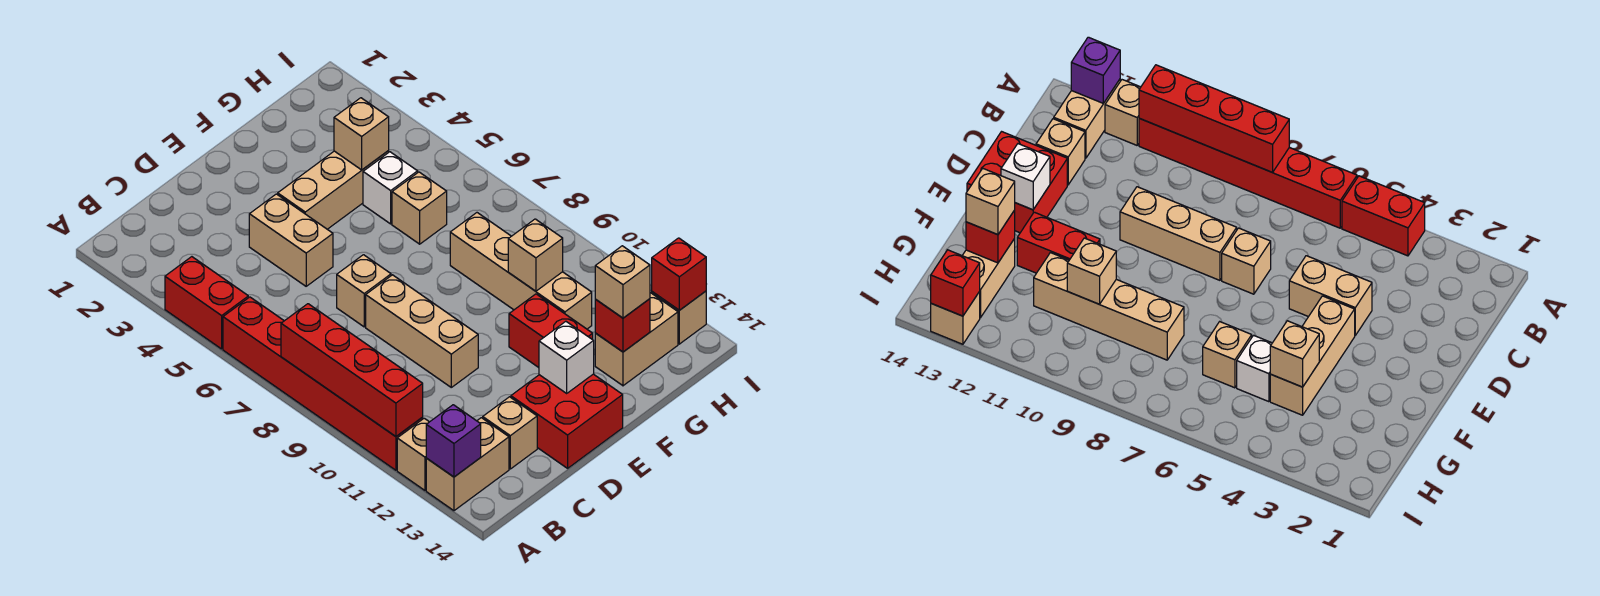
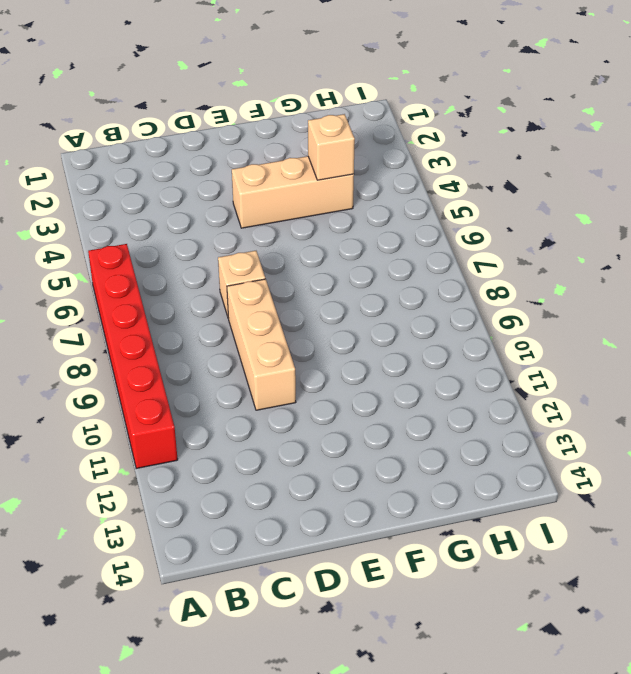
none -> red brick A4:A5 level 1
none -> tan brick A12 level 1
none -> tan brick A13:B13 level 1

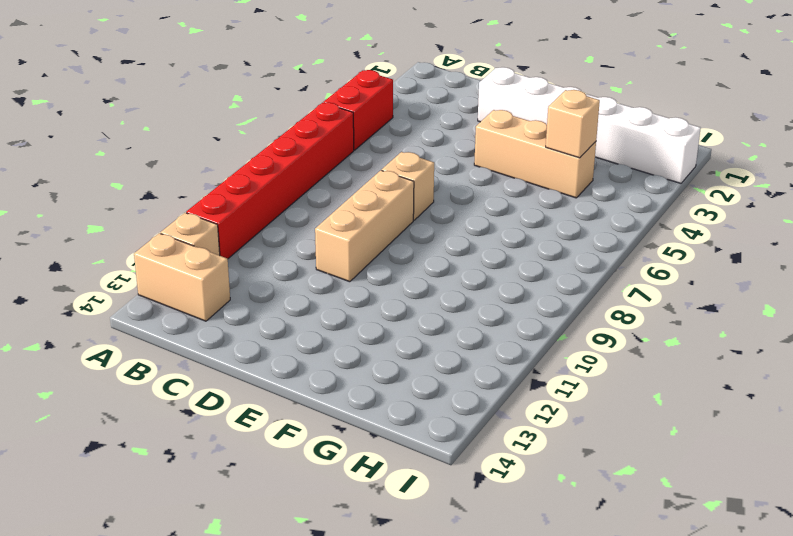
white brick D2:I2 level 1 -> none
none -> tan brick C13 level 1
none -> tan brick D4:D5 level 1
none -> red brick D13:E14 level 1

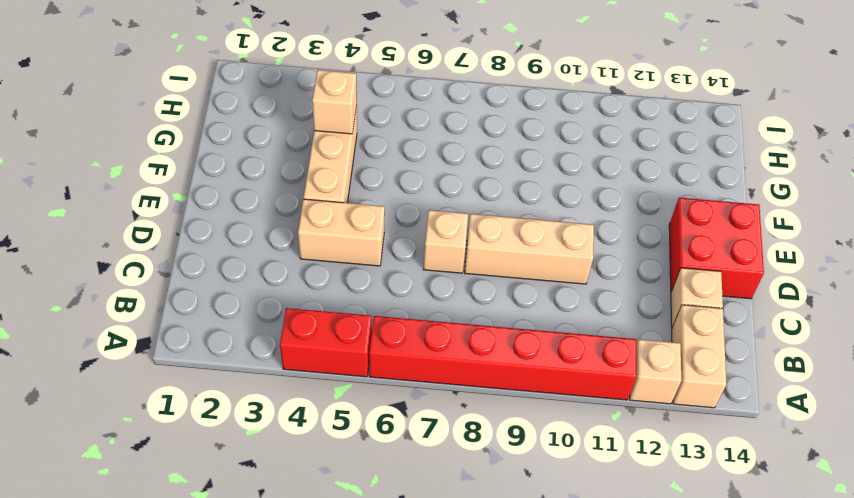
none -> red brick F11:F12 level 1
none -> white brick G5 level 1
none -> tan brick G6 level 1

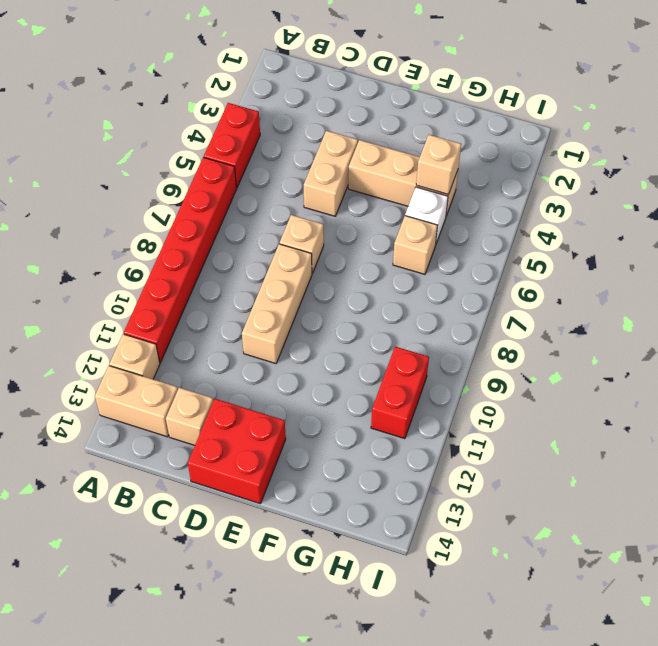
red brick H10:H11 level 1 -> red brick F11:F12 level 1
none -> tan brick G8:G11 level 1
none -> tan brick G13:H13 level 1
none -> tan brick I13 level 1

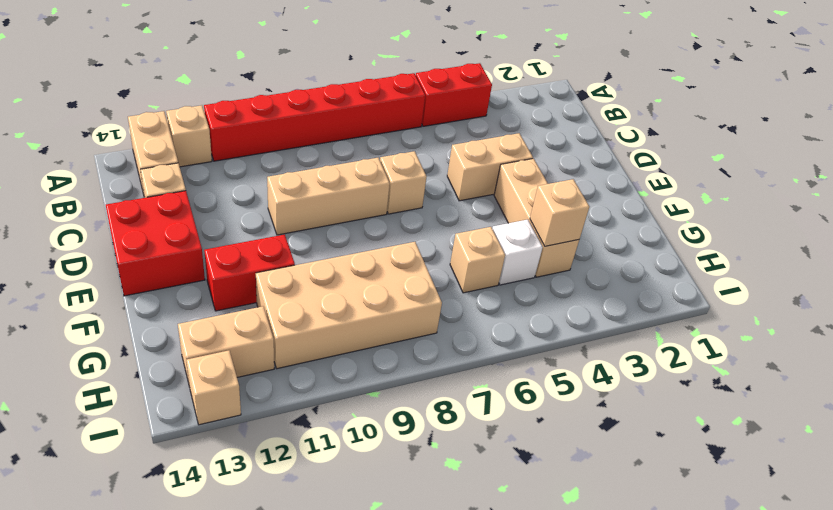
tan brick G8:H11 level 1 -> tan brick G8:G11 level 1
tan brick H12:H13 level 1 -> tan brick G13:H13 level 1
none -> red brick A8:A11 level 2
none -> purple brick A13 level 2
none -> white brick E13 level 2

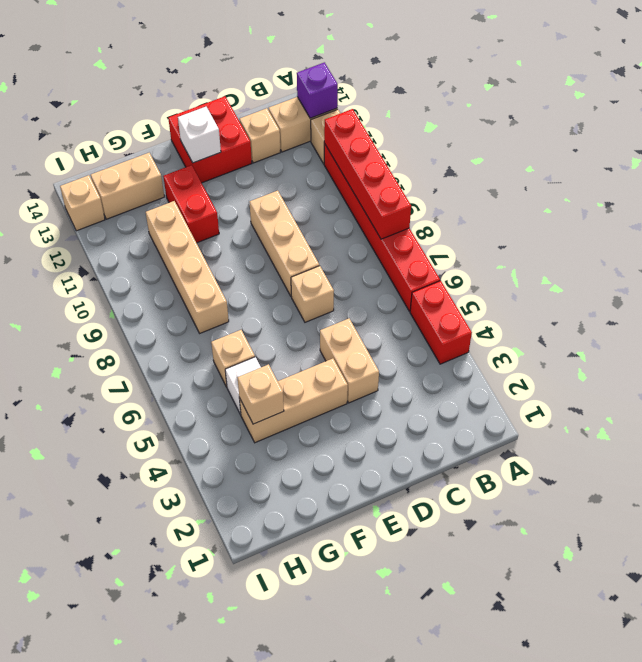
none -> tan brick G10 level 2
none -> red brick G13 level 2
none -> red brick I13 level 2

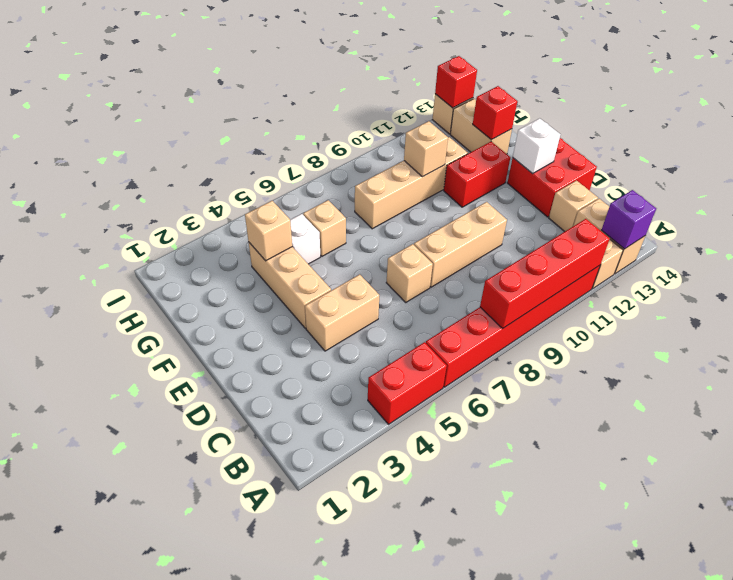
none -> tan brick G13 level 3

